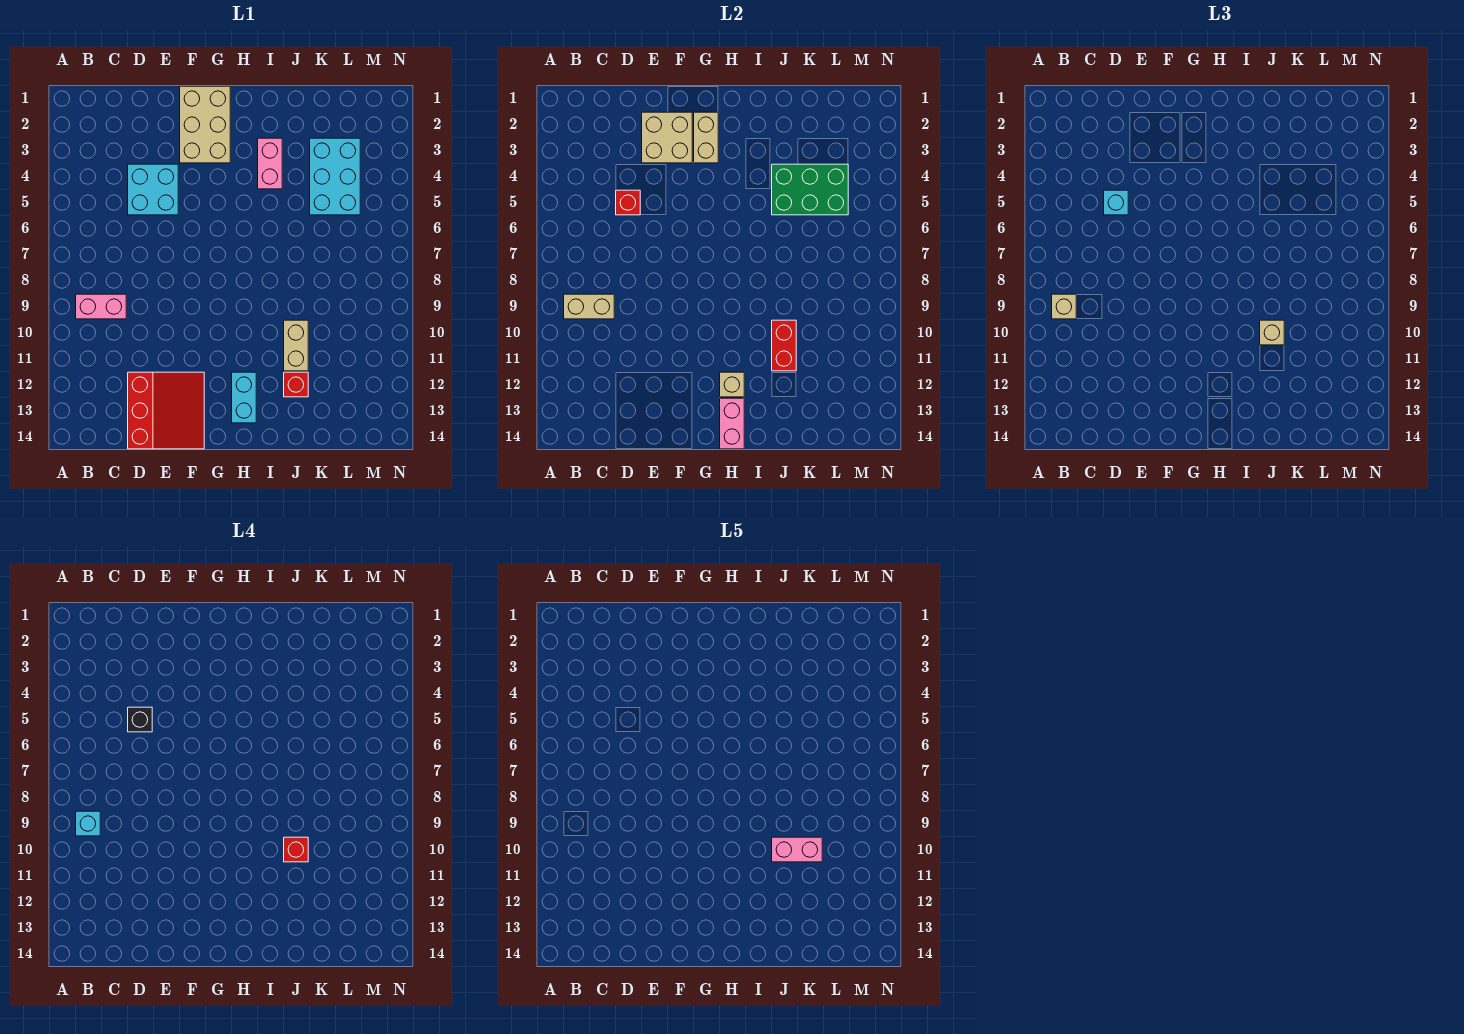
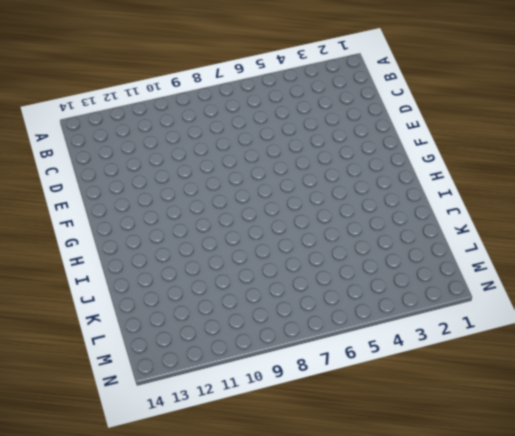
none -> pink brick B9:C9 level 1
none -> cyan brick D4:E5 level 1
none -> red slope D12:F14 level 1 top D

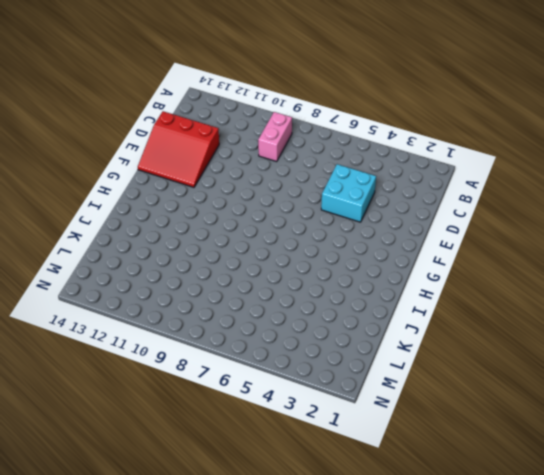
none -> tan brick F1:G3 level 1
none -> cyan brick H12:H13 level 1
none -> pink brick I3:I4 level 1

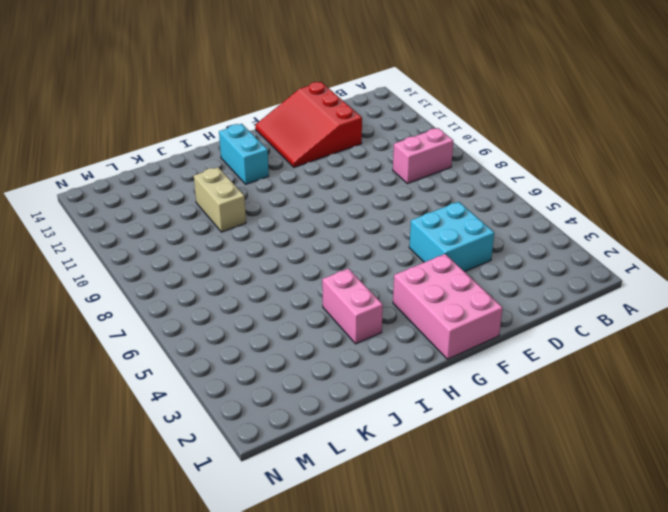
pink brick F1:G3 level 1 -> tan brick F1:G3 level 1
none -> red brick J12 level 1
none -> cyan brick K3:L5 level 1
none -> tan brick B9:C9 level 2

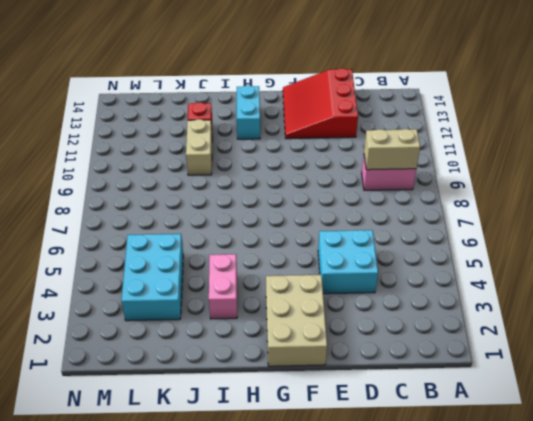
none -> red brick D5 level 2
none -> tan brick E2:F3 level 2
none -> tan brick G2:G3 level 2

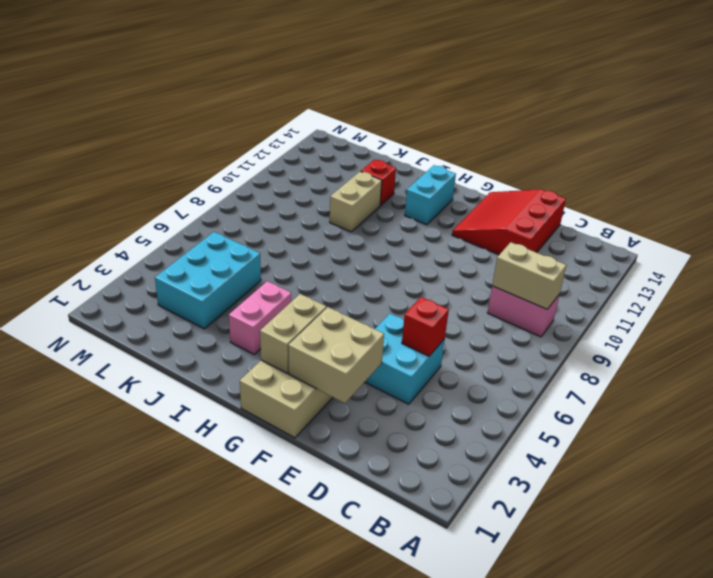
none -> tan brick H12 level 2
none -> pink brick H13:H14 level 2
none -> green brick J4:L5 level 2

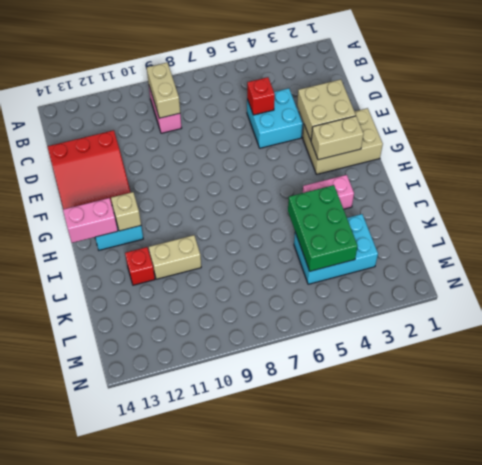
none -> red brick J10:J11 level 2
none -> tan brick B9 level 3
none -> cyan brick D5 level 3

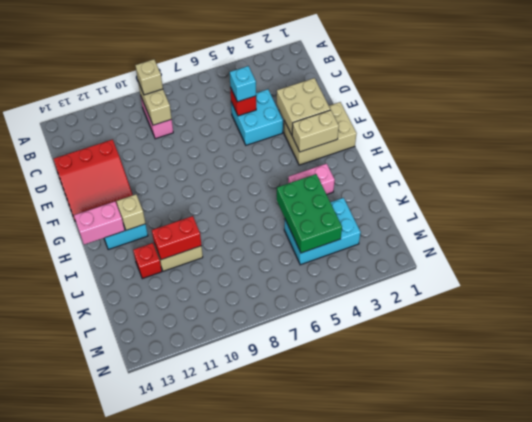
none -> tan brick J10 level 3
none -> cyan brick B9 level 4
none -> black brick D5 level 4

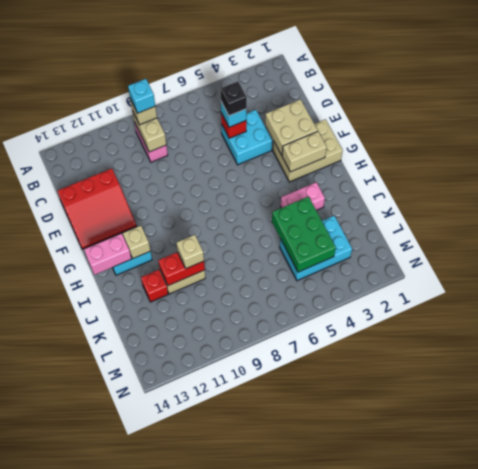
none -> red brick J10 level 4
none -> pink brick J10:K10 level 5

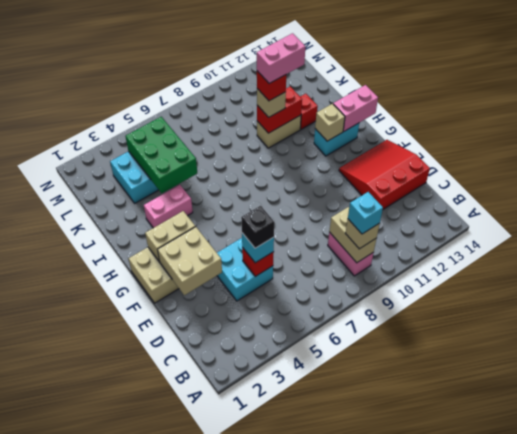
pink brick J10:J11 level 5 -> pink brick J10:K10 level 5

